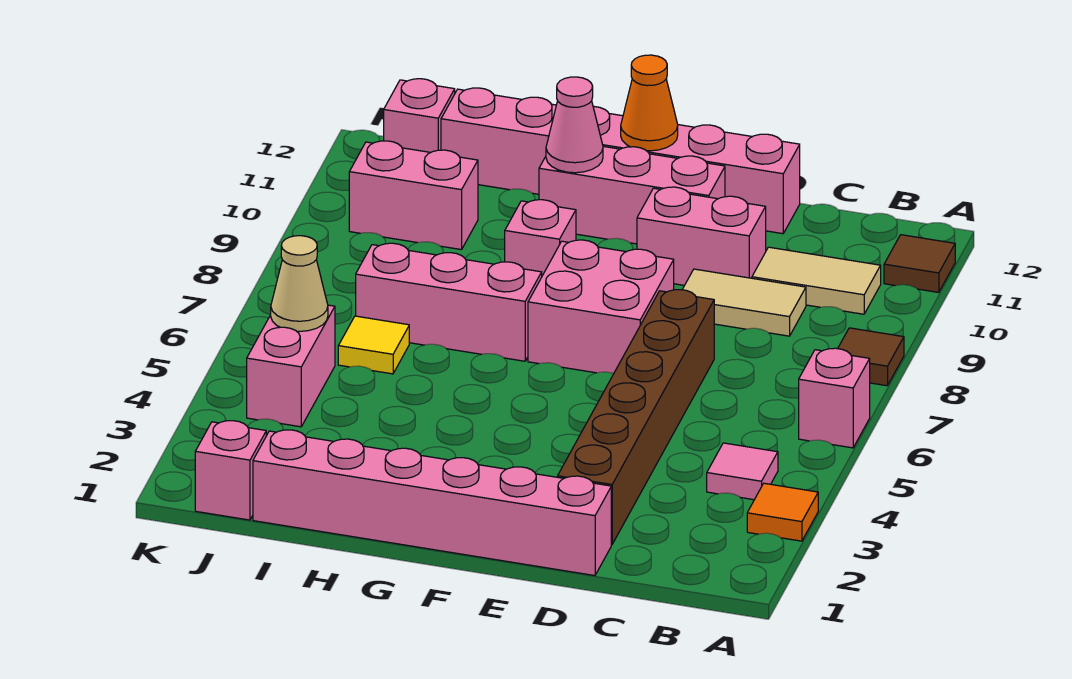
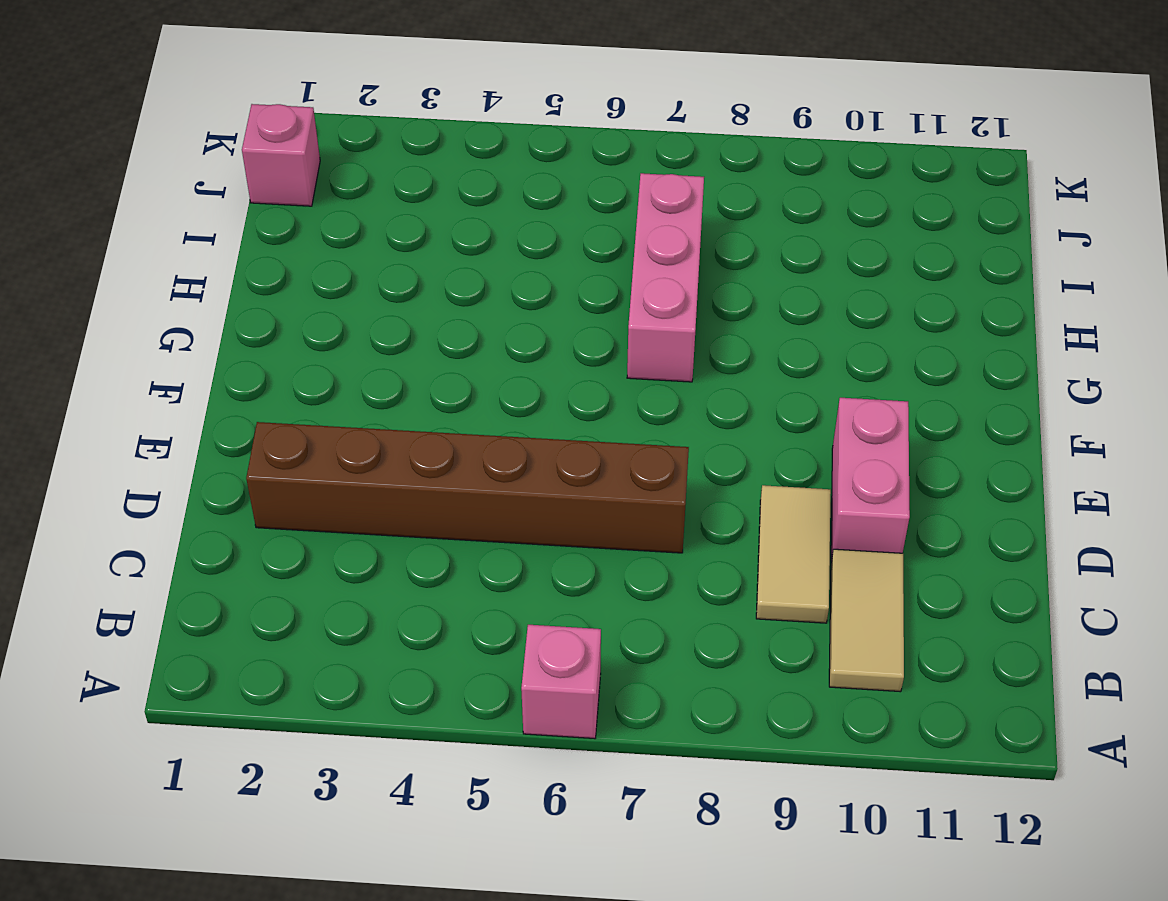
none -> orange tile A3 level 1
none -> brown tile A8 level 1
none -> brown tile A11 level 1

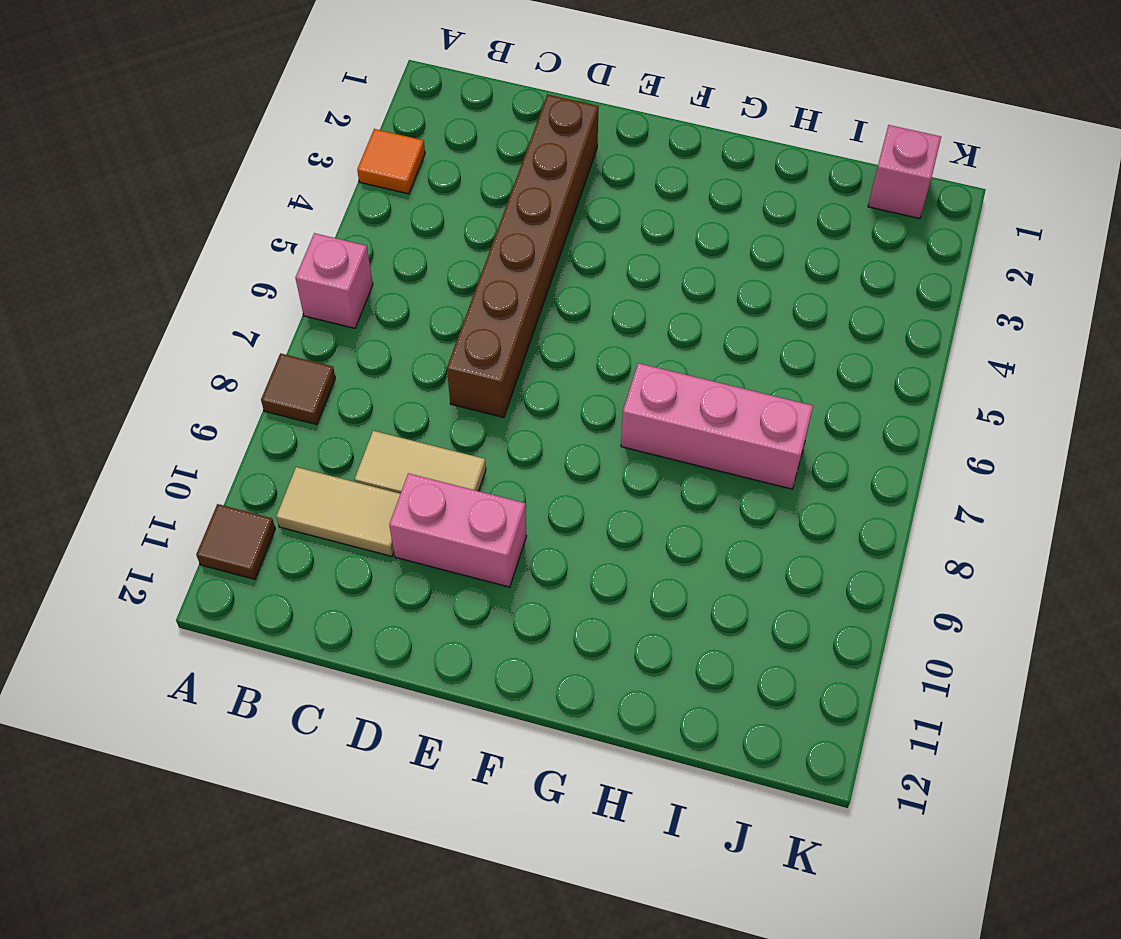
none -> pink tile B4 level 1
none -> pink brick D1:I1 level 1
none -> pink brick D12:I12 level 1

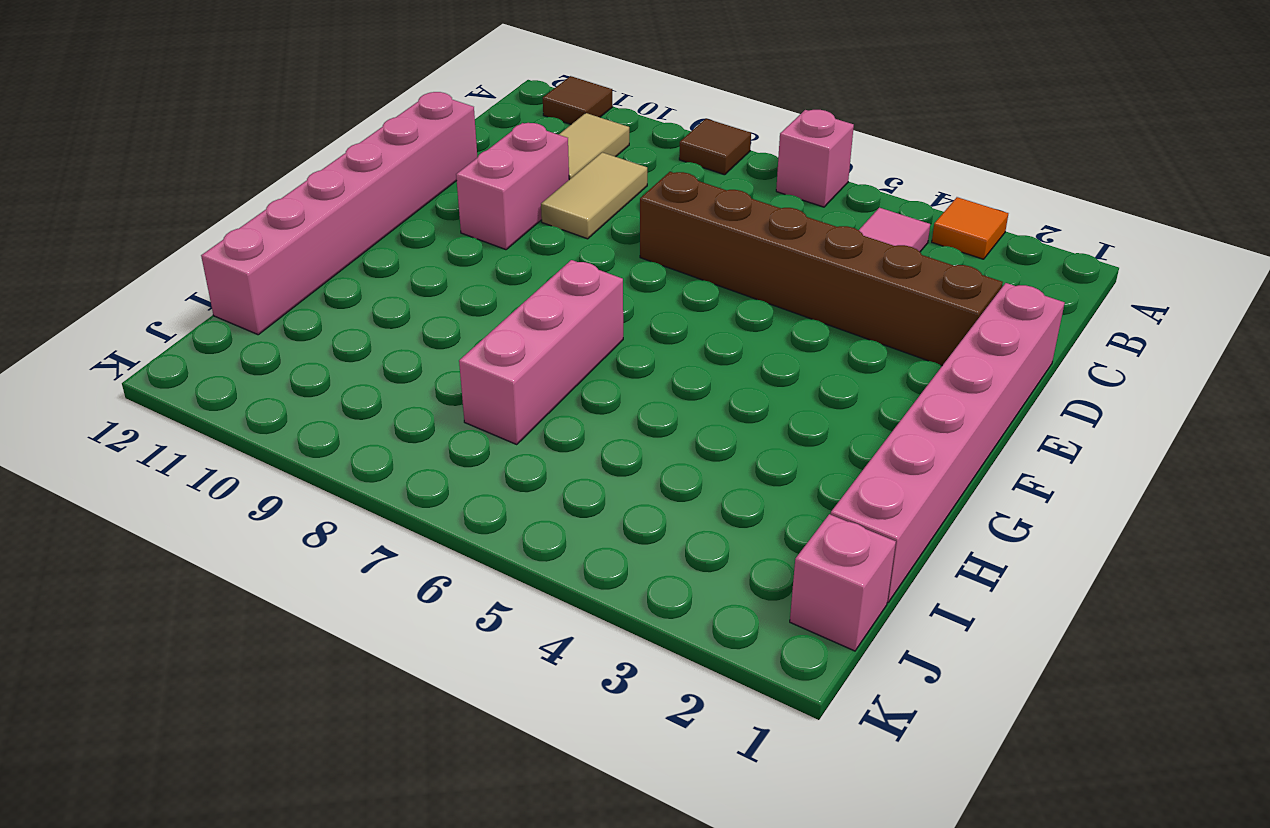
none -> pink brick E7:F8 level 1
none -> pink brick E11:G11 level 1
none -> pink brick G9 level 1

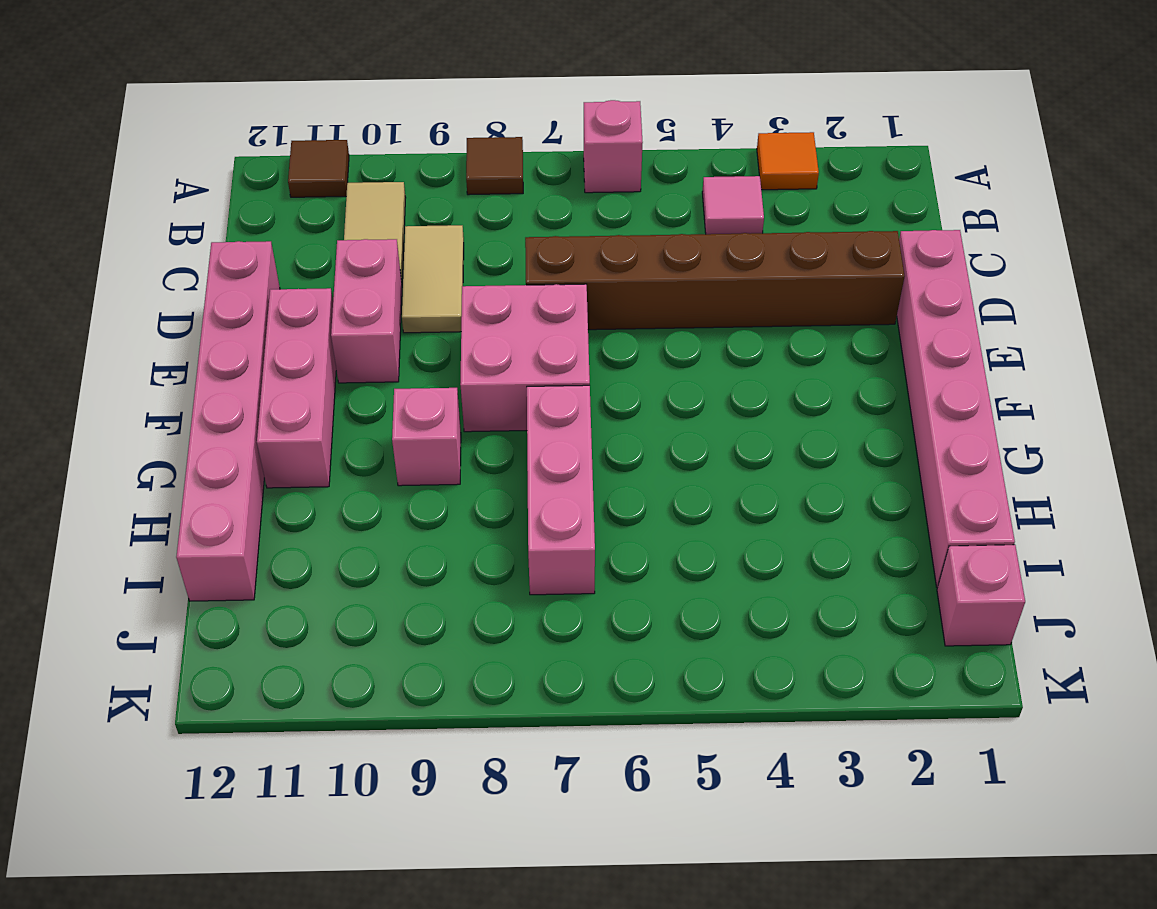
none -> yellow tile I6 level 1
none -> pink brick I10:J10 level 1
none -> pink brick J4:J5 level 1

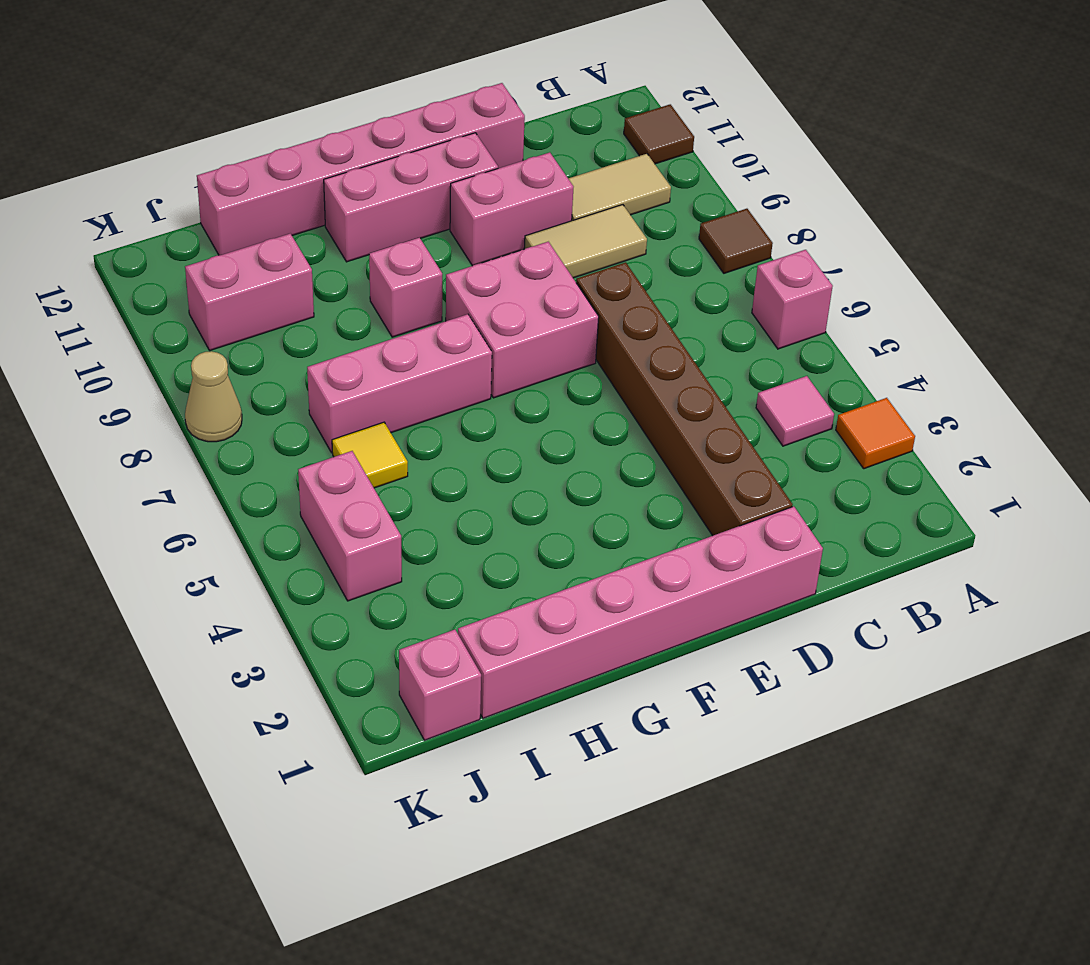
tan cone K8 level 1 -> tan cone J5 level 2
none -> pink brick J12 level 1
none -> orange cone F12 level 2
none -> pink cone G11 level 2

